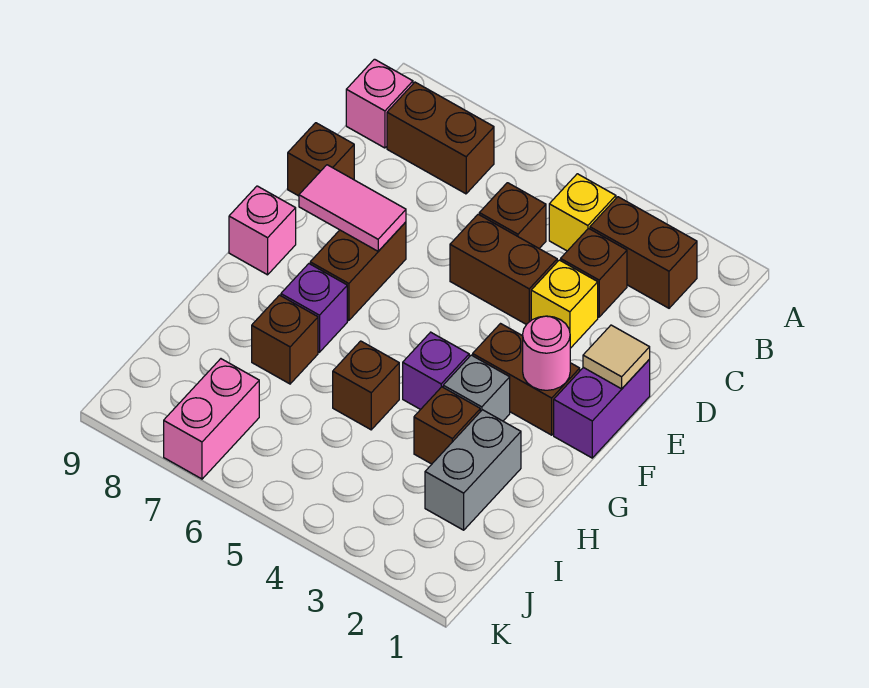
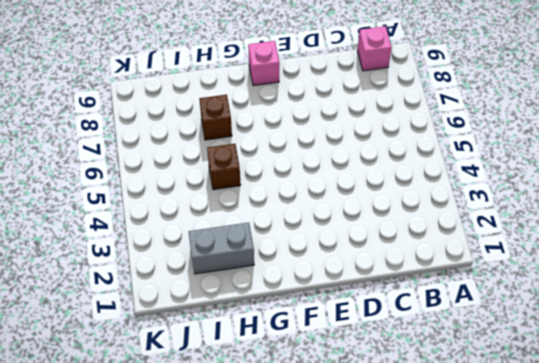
none -> brown brick B2:B3 level 1
none -> yellow brick B4 level 1
none -> brown brick B7:B8 level 1

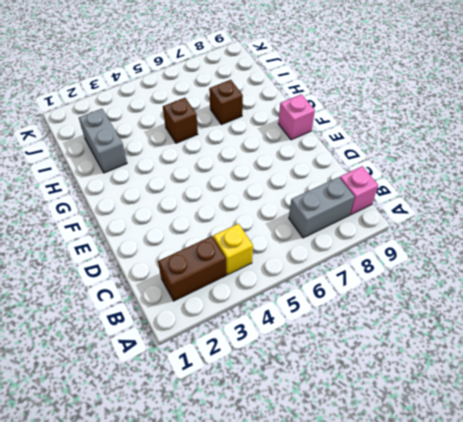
grey brick B7:B8 level 1 -> brown brick B7:B8 level 1
none -> brown brick C3 level 1
none -> brown brick C5 level 1
none -> yellow brick D3 level 1

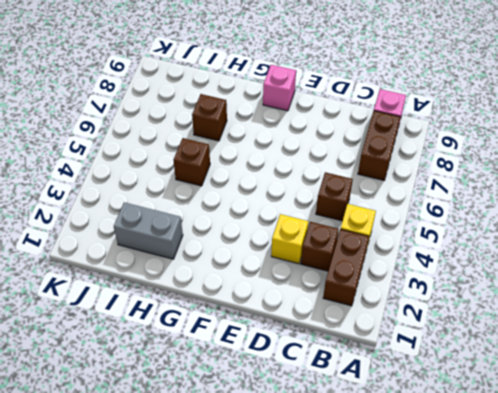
none -> brown brick D4:D5 level 1
none -> brown brick D9 level 1
none -> purple brick E1:F1 level 1

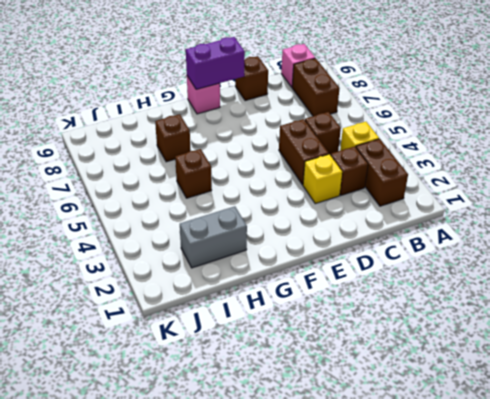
purple brick E9:F9 level 2 -> purple brick E1:F1 level 1
none -> brown brick E7:F7 level 1
none -> brown brick F2:F3 level 1
none -> grey brick G3 level 1

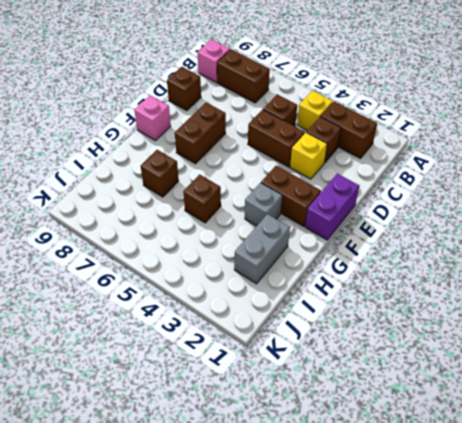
none -> purple brick G4 level 1
none -> purple brick G7 level 1
none -> brown brick H3 level 1

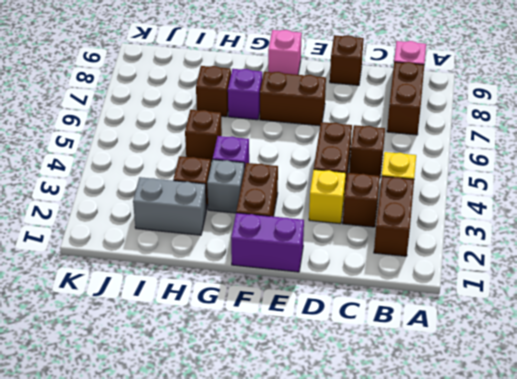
none -> pink brick J7:K7 level 1
none -> tan tile E1 level 2
none -> pink tile E7:E8 level 2

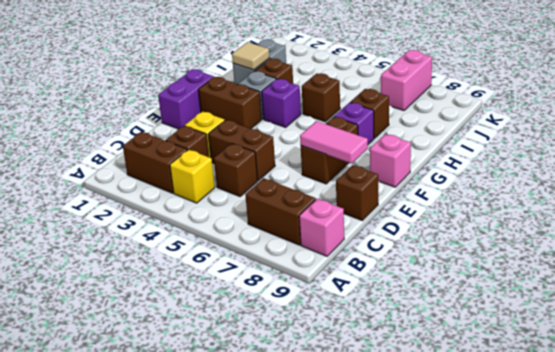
tan tile H2 level 2 -> tan tile E1 level 2
none -> pink round brick F2 level 2

